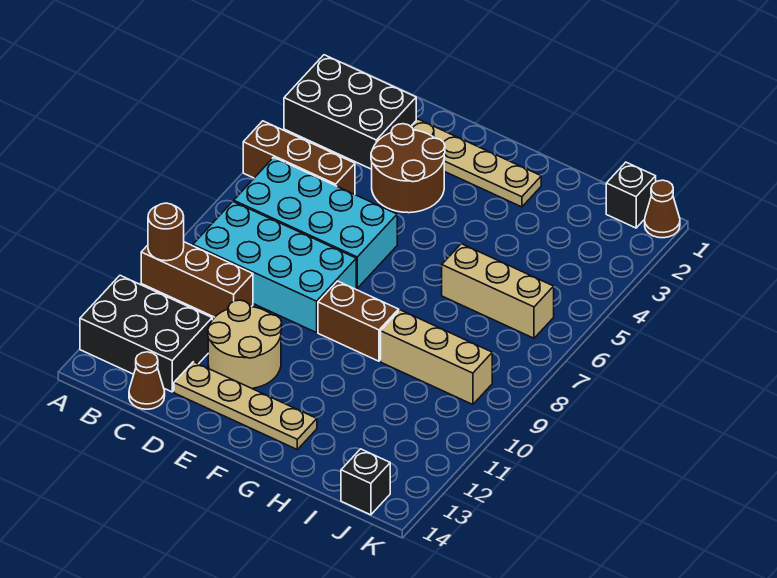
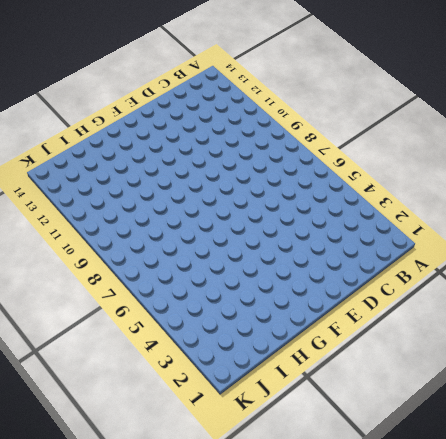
none -> black brick A2:C3 level 1
none -> brown brick A5:C5 level 1
none -> brown brick A10:C10 level 1

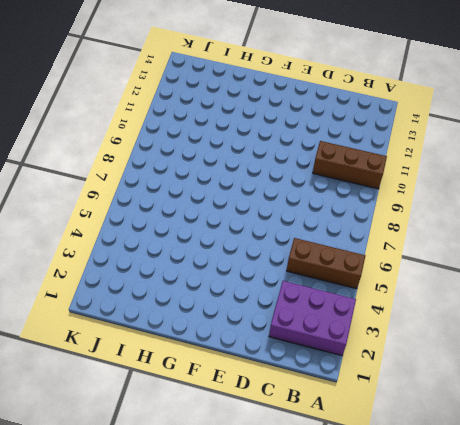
purple brick A2:C3 level 1 -> black brick A2:C3 level 1
none -> black brick A12:C13 level 1
none -> cyan brick B6:E7 level 1
none -> cyan brick B8:E9 level 1

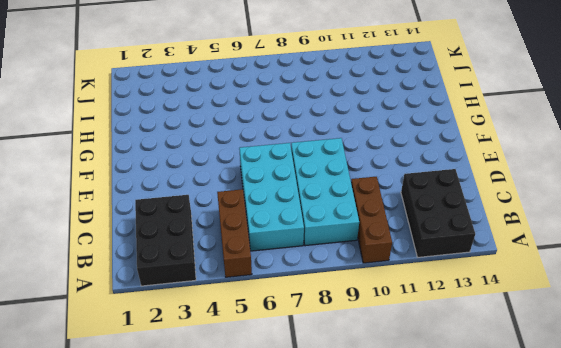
none -> brown cone C14 level 1
none -> tan plate D2:G2 level 1
none -> brown round brick D3:E4 level 1

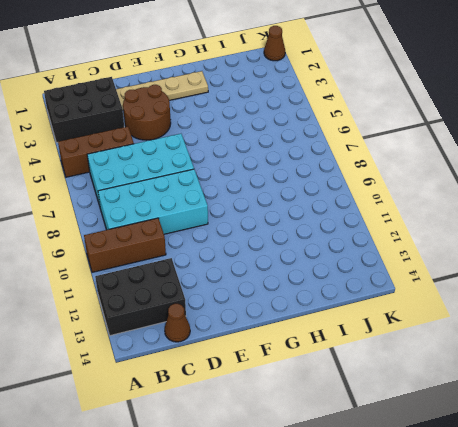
none -> tan round brick D11:E12 level 1
none -> tan plate D13:G13 level 1
none -> brown brick F9:G9 level 1

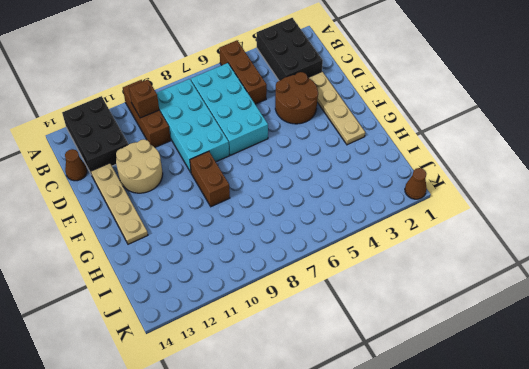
brown brick B10 level 2 -> none
none -> tan brick H6:J6 level 1
none -> tan brick H9:J9 level 1
none -> black brick J1 level 1

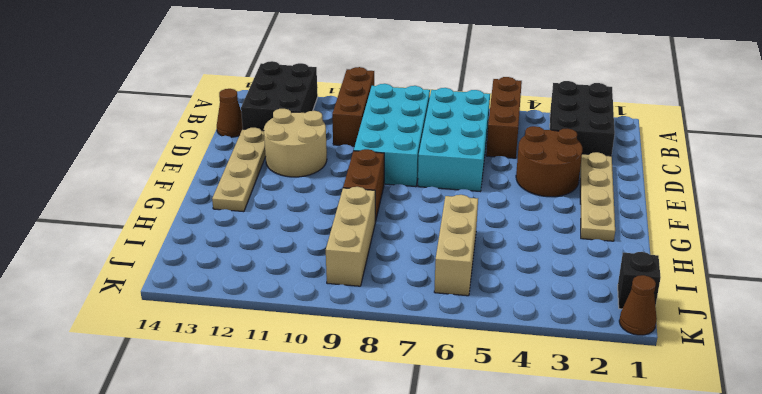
none -> black brick J14 level 1
none -> brown round brick A10 level 2

